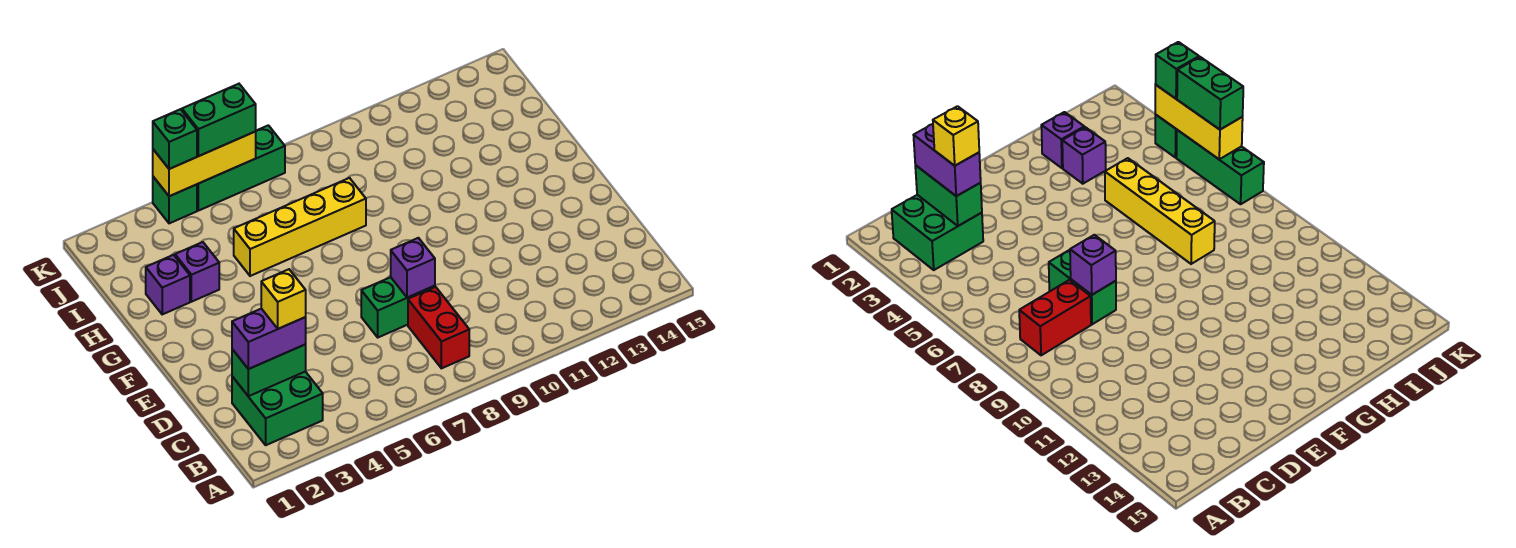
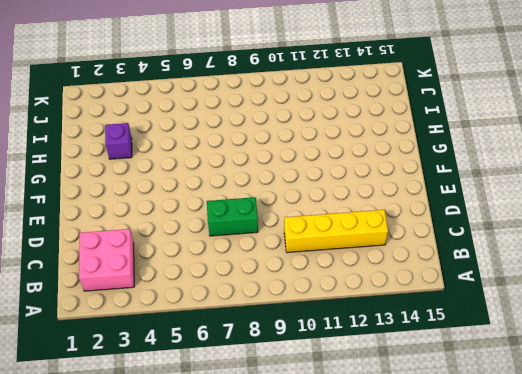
pink brick B2:C3 level 1 -> green brick B2:C3 level 1
yellow brick C10:C13 level 1 -> yellow brick H5:H8 level 1
none -> red brick B8:C8 level 1
none -> purple brick H2 level 1
none -> green brick K4 level 1

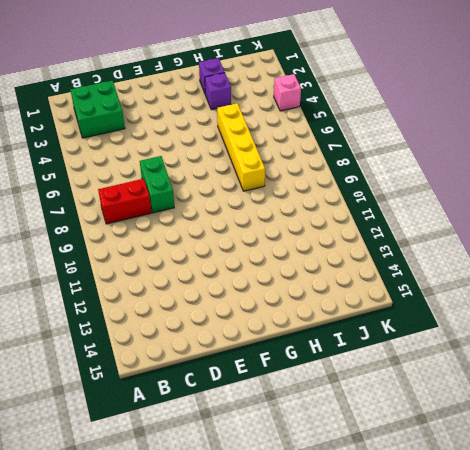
pink brick K4 level 1 -> green brick K4 level 1
none -> green brick K5:K7 level 1
none -> green brick C2:C3 level 2
none -> purple brick D8 level 2

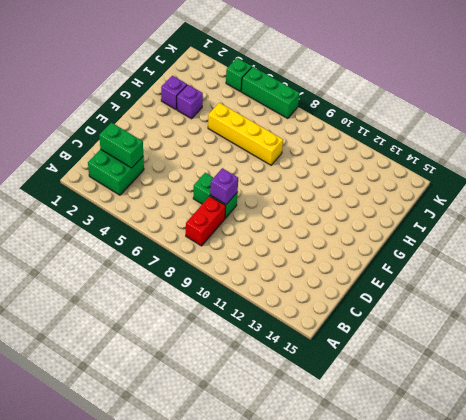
none -> yellow brick K4:K6 level 2
none -> purple brick C2:C3 level 3
none -> green brick K4 level 3

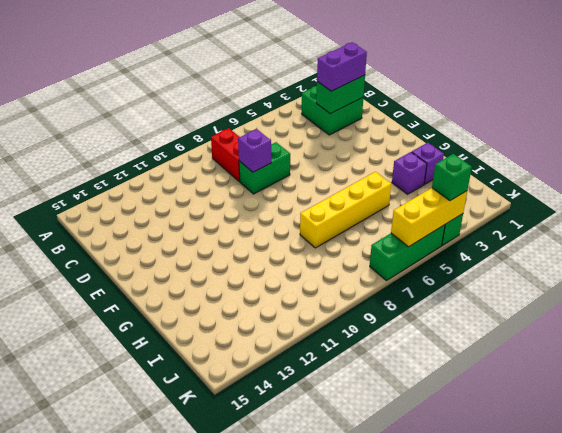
none -> green brick K5:K6 level 3
none -> yellow brick C3 level 4

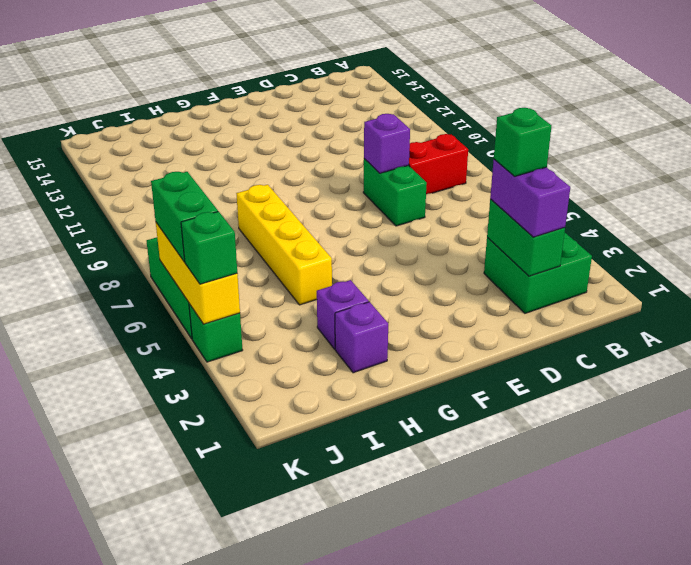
green brick C3 level 4 -> yellow brick C3 level 4

